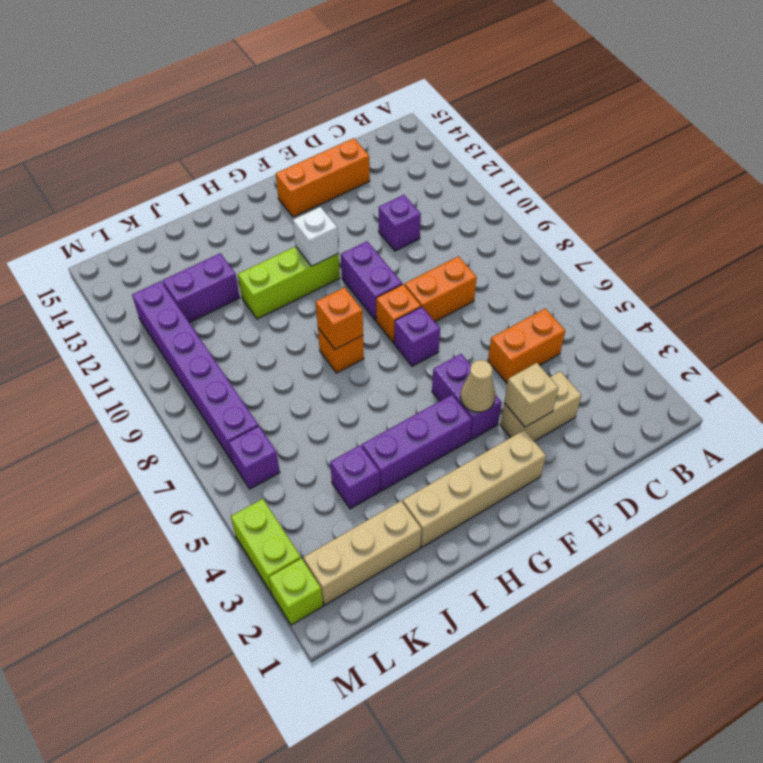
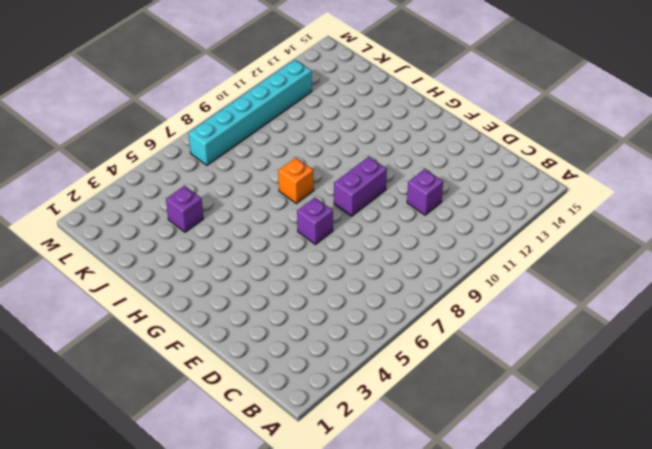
cyan brick L7:L12 level 1 -> purple brick L7:L12 level 1
none -> orange brick C5:D5 level 1
none -> tan brick D3:E3 level 1
none -> orange brick D8:E8 level 1

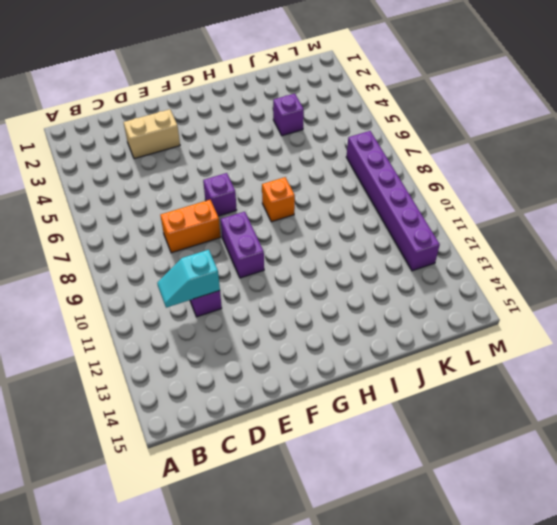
cyan slope C11:D11 level 2 top D -> none
none -> orange brick C5:D5 level 1
none -> orange brick D14:F14 level 1
none -> tan brick F2:I2 level 1

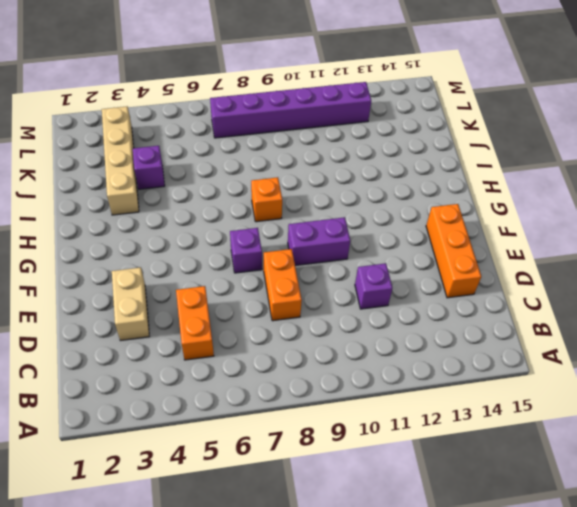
tan brick I3:L3 level 1 -> tan brick F2:I2 level 1
none -> purple brick F4:F5 level 1
none -> orange brick F8 level 1
none -> purple brick G4:I4 level 1

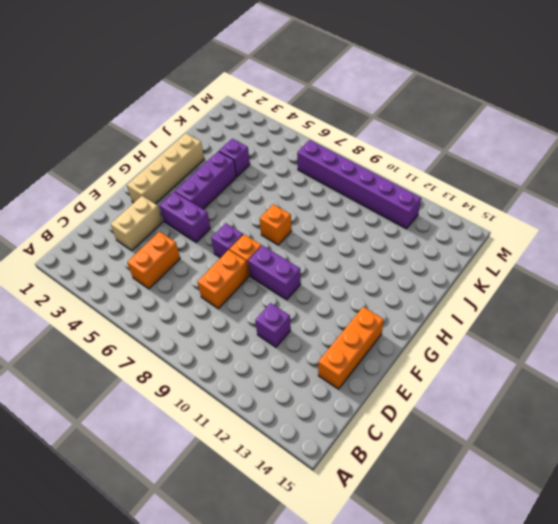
none -> lime brick G11:I11 level 1
none -> tan brick J2:L2 level 1
none -> purple brick J12:K12 level 1

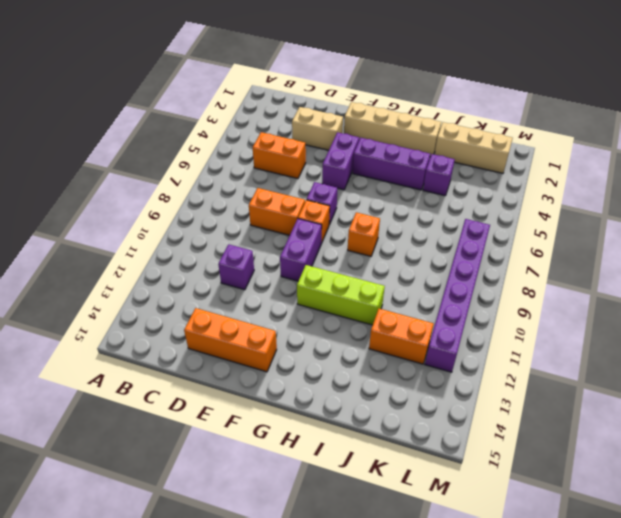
orange brick J12:K12 level 1 -> purple brick J12:K12 level 1
none -> purple brick L6 level 1
none -> lime brick M2 level 1
none -> lime brick M3:M4 level 1

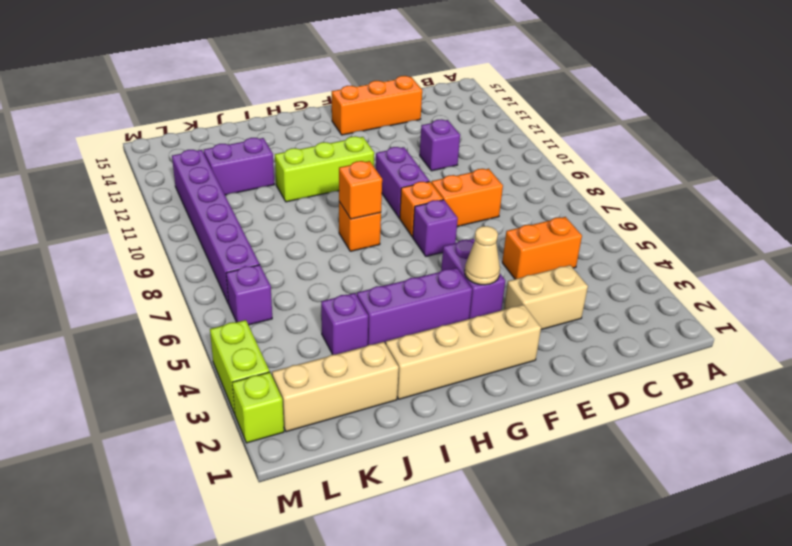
none -> tan brick E3 level 2
none -> white brick G11 level 2

